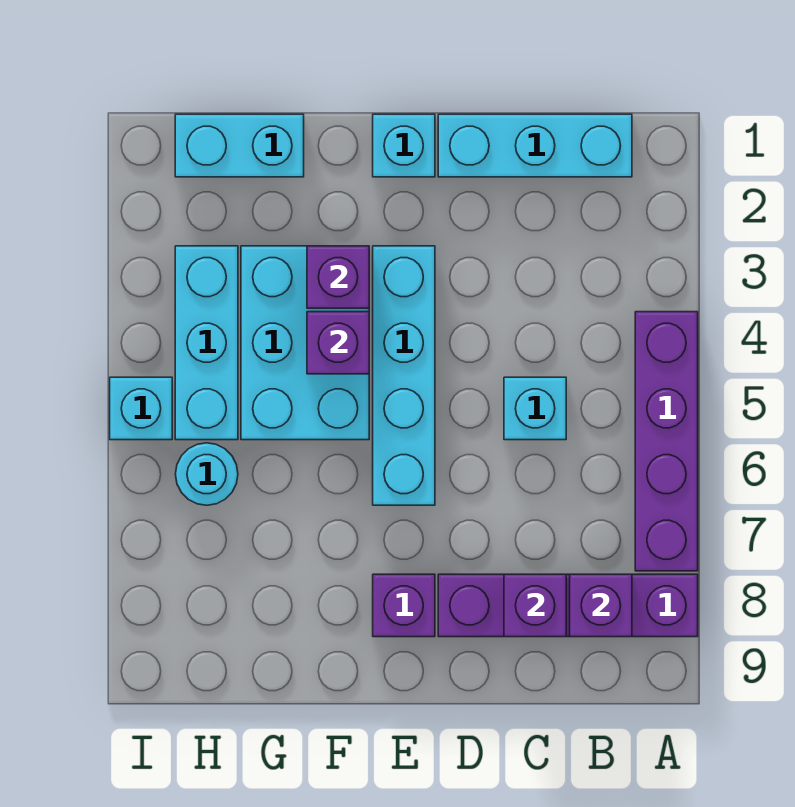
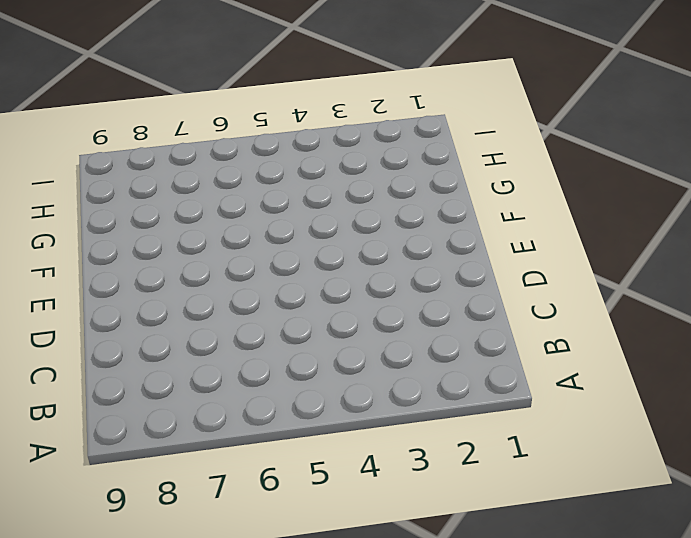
none -> purple brick A4:A7 level 1
none -> purple brick A8:D8 level 1
none -> cyan brick B1:D1 level 1

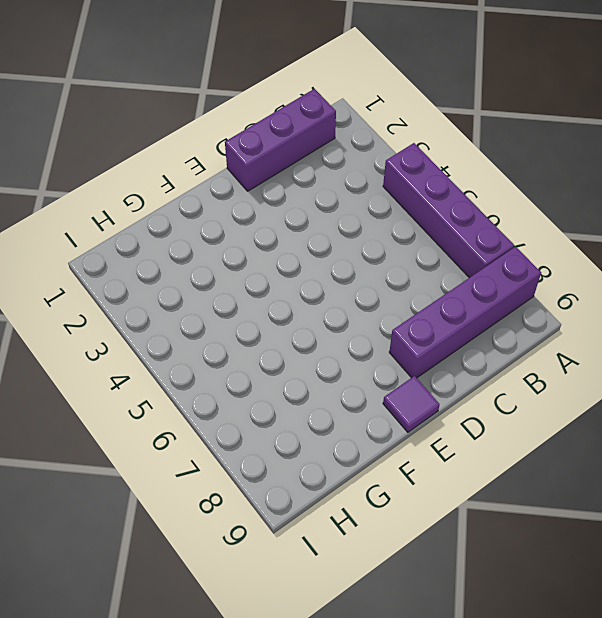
purple brick B1:D1 level 1 -> cyan brick B1:D1 level 1
purple tile E9 level 1 -> none
none -> cyan brick C5 level 1
none -> cyan brick E1 level 1
none -> cyan brick E3:E6 level 1

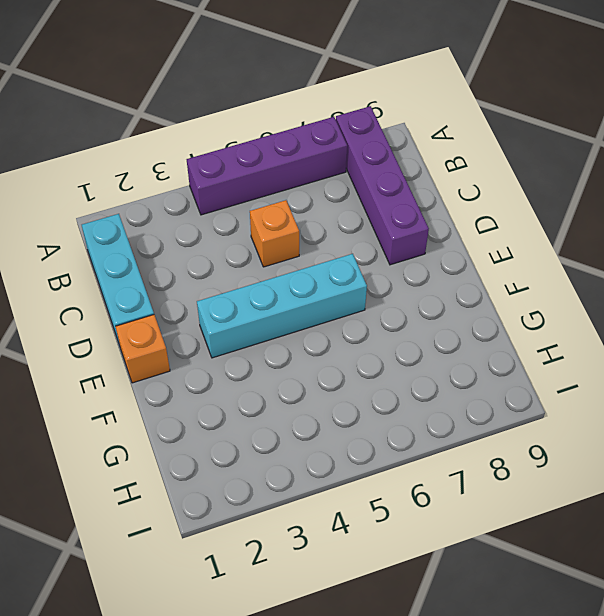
orange brick C5 level 1 -> cyan brick C5 level 1
orange brick E1 level 1 -> cyan brick E1 level 1
none -> purple brick E8 level 1
none -> cyan brick F3:G5 level 1
none -> cyan brick G1:H1 level 1

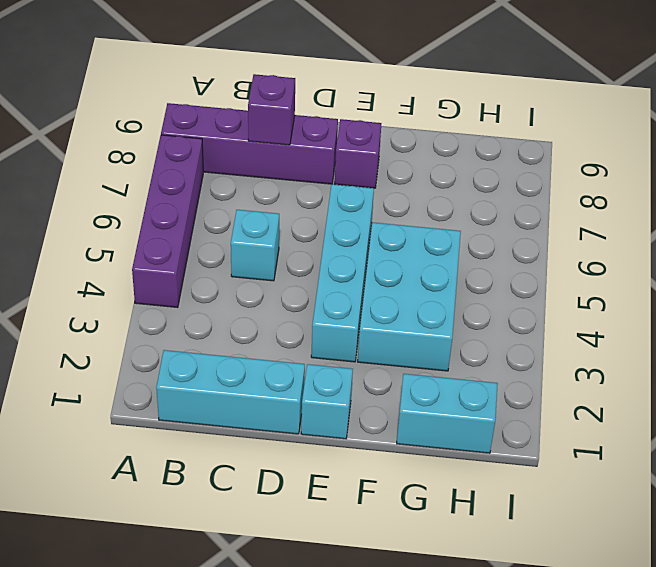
none -> cyan brick H3:H5 level 1
none -> cyan round brick H6 level 1
none -> cyan brick I5 level 1

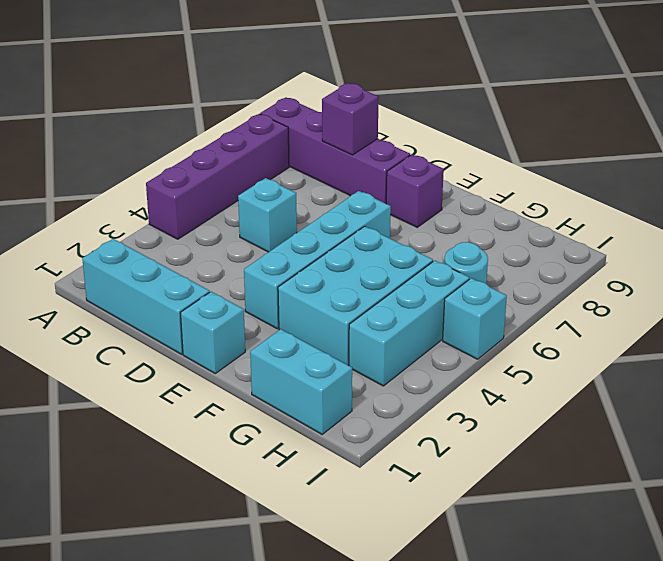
none -> purple brick B8 level 2
none -> purple brick F3 level 2
none -> purple brick F4 level 2

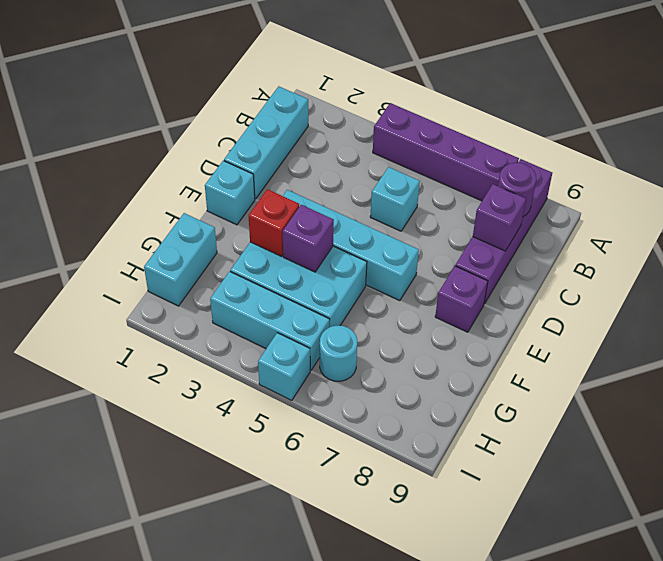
purple round brick B8 level 2 -> purple brick B8 level 2
red brick F3 level 2 -> purple brick F3 level 2

